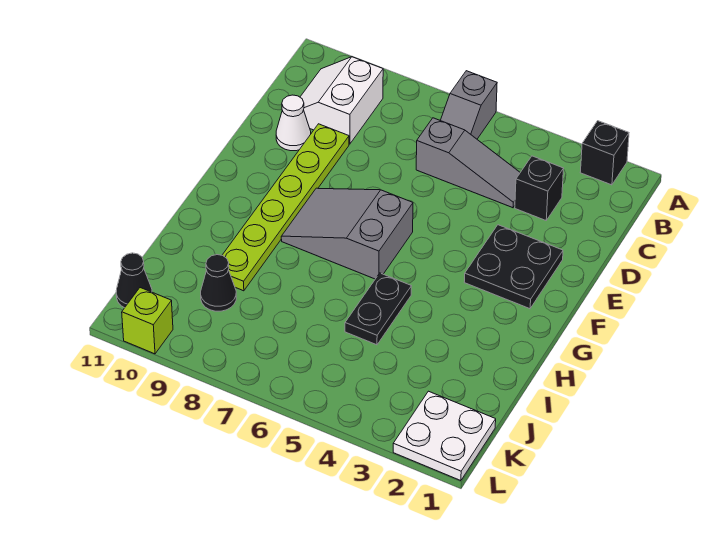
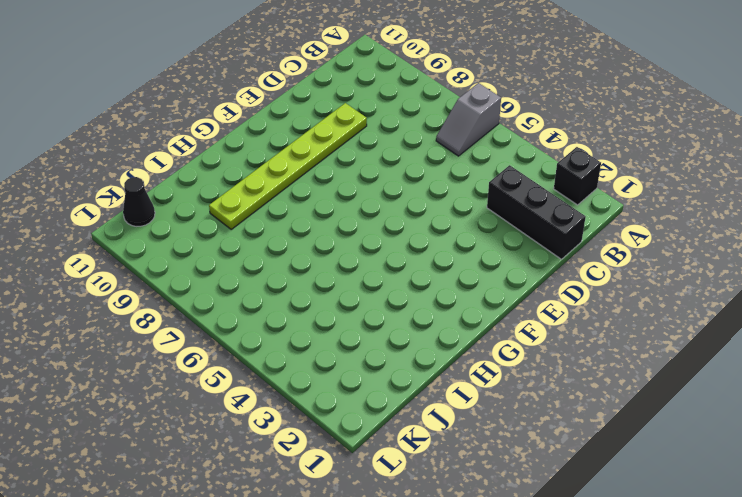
black brick C1:C3 level 1 -> black brick C3 level 1
none -> white slope B9:C10 level 1 top 9
none -> grey slope C4:C6 level 1 top 6
none -> white cone D10 level 1

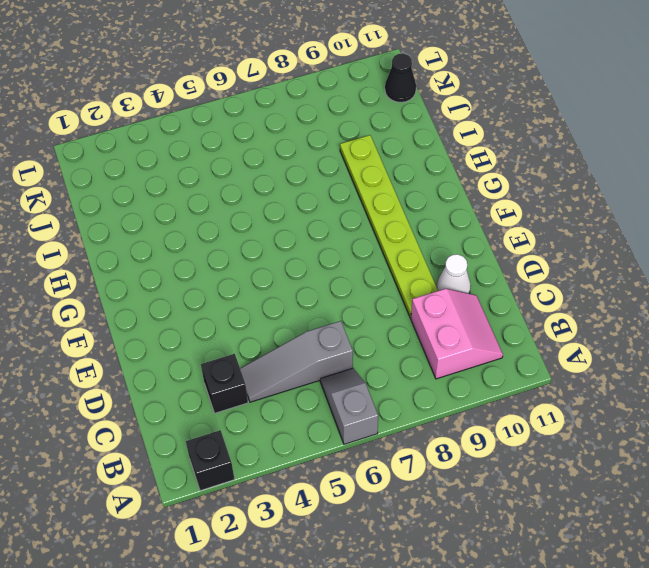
pink slope B9:C10 level 1 top 9 -> white slope B9:C10 level 1 top 9
none -> black plate E2:F3 level 1
none -> grey slope F6:G8 level 1 top 6
none -> black plate H5:I5 level 1

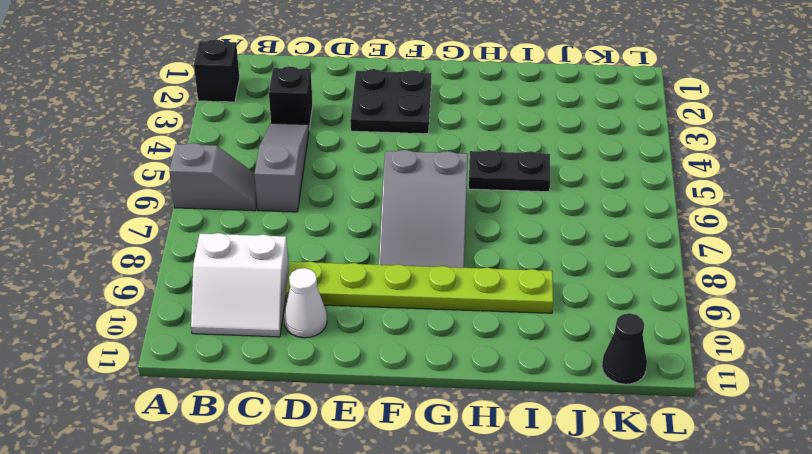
none -> black cone J9 level 1
none -> white plate K1:L2 level 1
none -> lime brick L10 level 1

